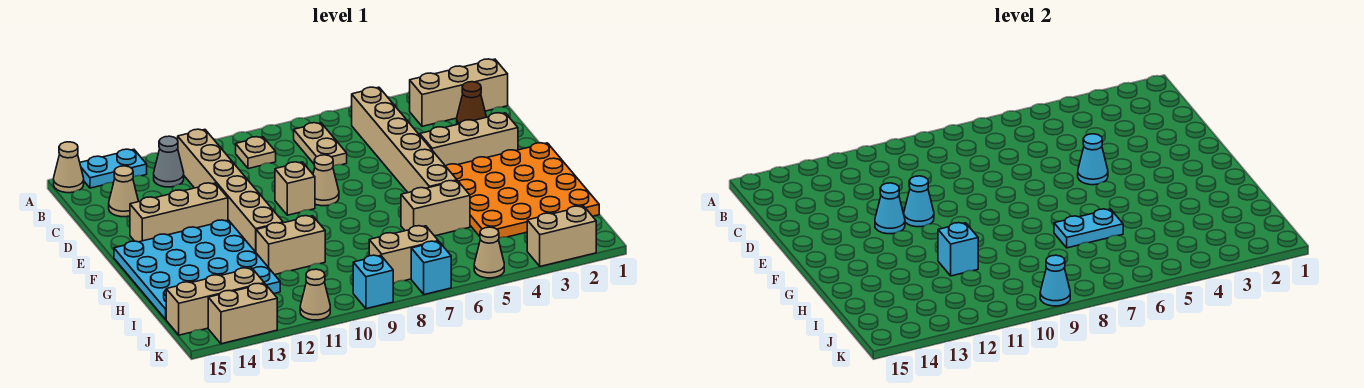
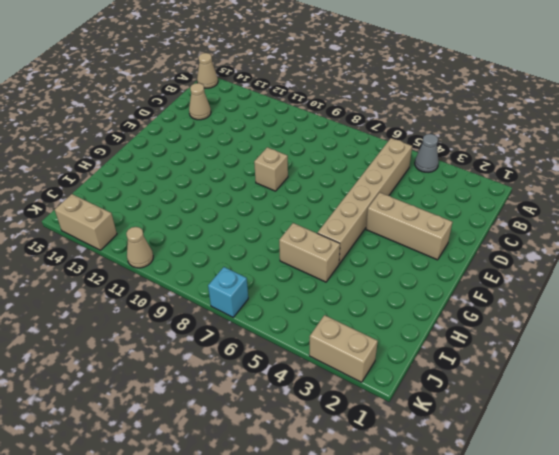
grey cone A4 level 1 -> grey cone B12 level 1
none -> cyan plate A13:A14 level 1
none -> tan brick B1:B3 level 1
none -> tan plate B7:C7 level 1
none -> tan plate B9 level 1

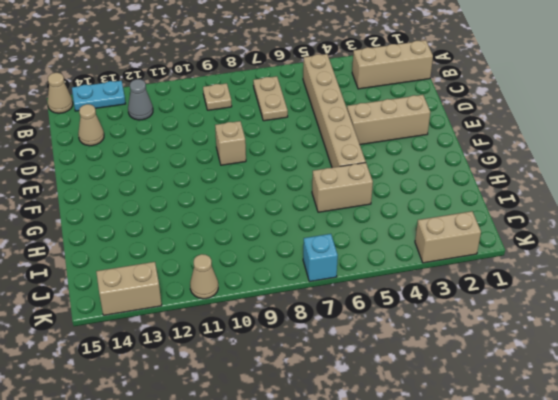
none -> tan brick B11:G11 level 1
none -> brown cone C2 level 1
none -> tan cone E8 level 1
none -> tan brick E12:E14 level 1

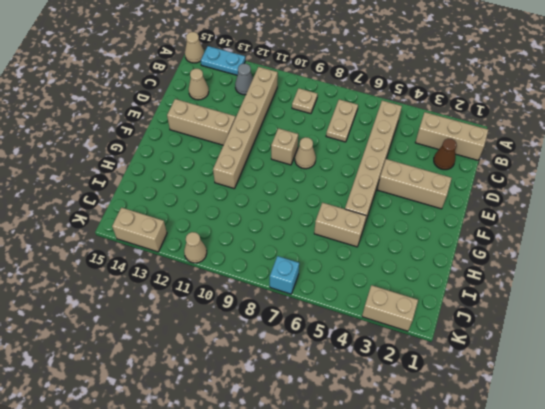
none -> orange plate F1:I4 level 1
none -> cyan plate F12:I15 level 1
none -> tan brick H10:H11 level 1
none -> tan brick J7:J8 level 1

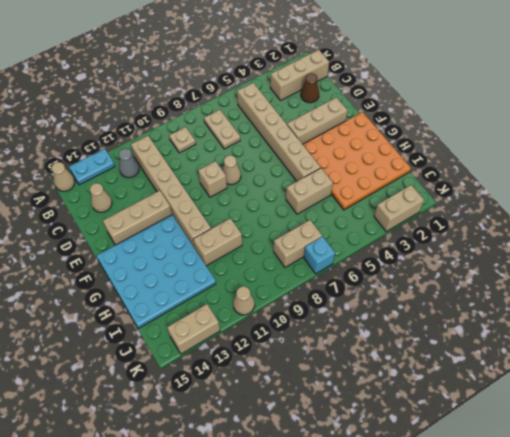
none -> tan brick J13:J15 level 1
none -> tan cone K5 level 1
none -> cyan brick K9 level 1
none -> cyan cone E5 level 2

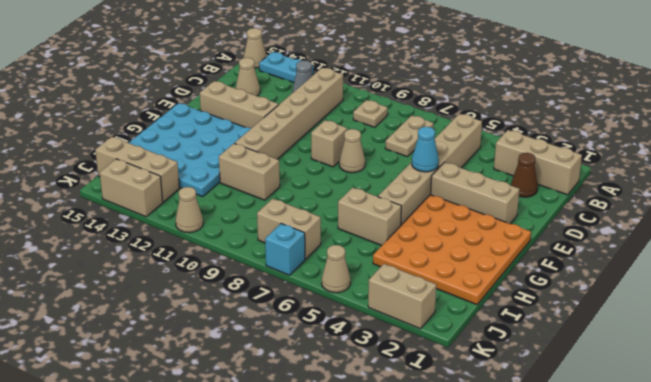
none -> cyan brick K9 level 1
none -> cyan cone E11 level 2
none -> cyan cone E12 level 2
none -> cyan plate H6:H7 level 2

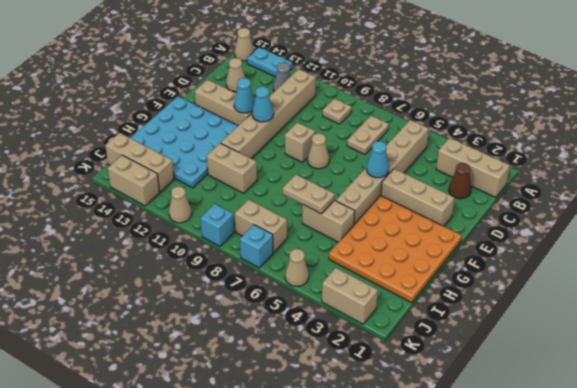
tan plate H6:H7 level 2 -> cyan plate H6:H7 level 2
none -> cyan brick H11 level 2
none -> cyan cone K9 level 2

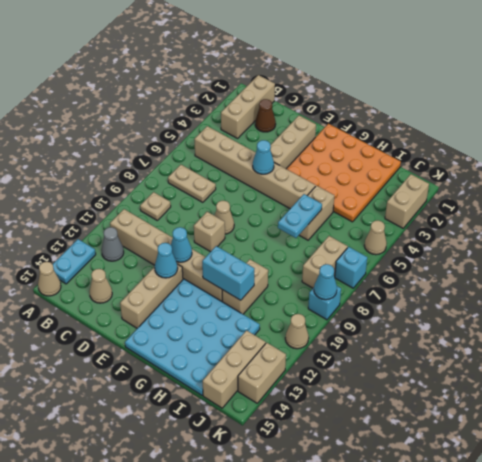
cyan brick G11:H11 level 2 -> cyan brick H11 level 2

